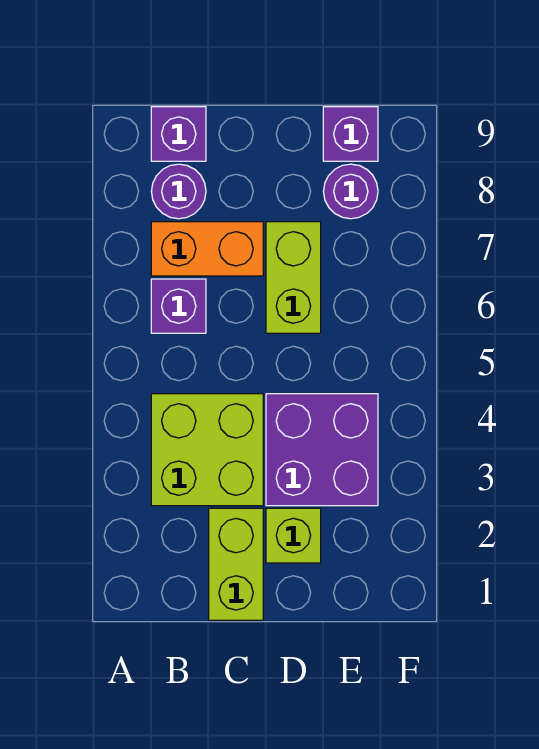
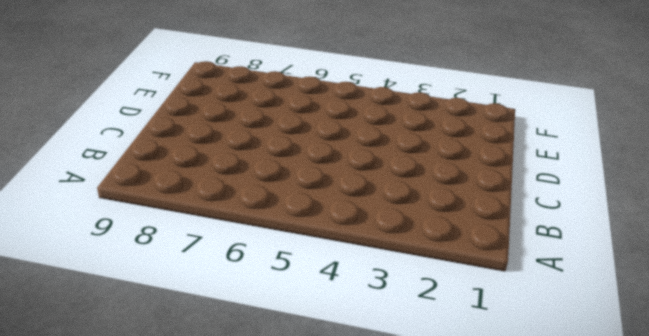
none -> lime brick B3:C4 level 1
none -> purple brick B6 level 1

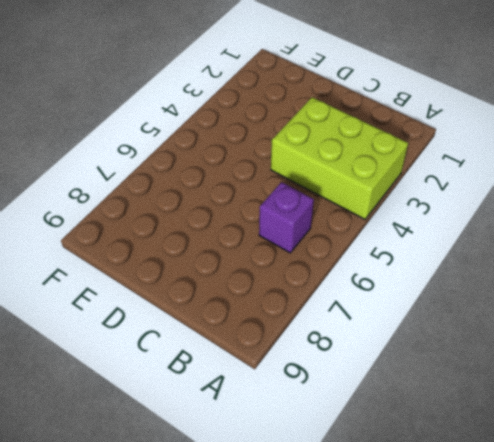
lime brick A3:C4 level 1 -> lime brick B3:C4 level 1
none -> orange brick B7:C7 level 1
none -> purple round brick B8 level 1

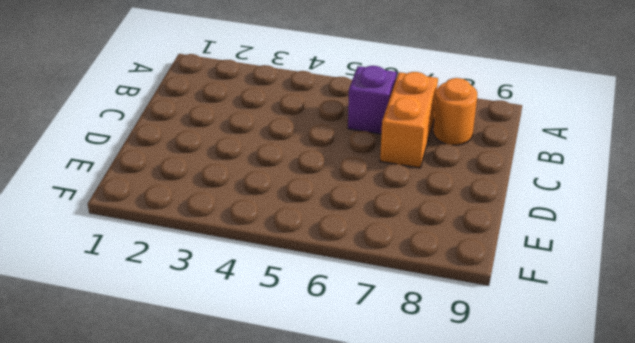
orange round brick B8 level 1 -> purple round brick B8 level 1
none -> lime brick B3:C4 level 1
none -> purple brick B9 level 1

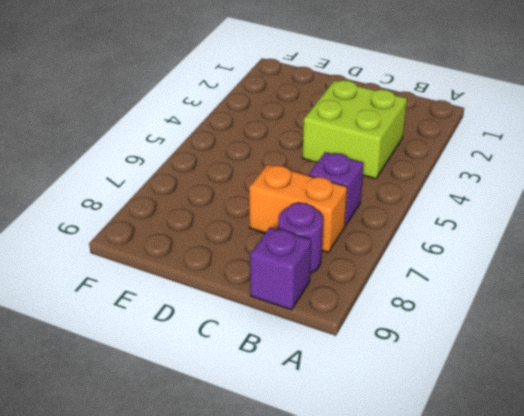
none -> lime brick C1:C2 level 1
none -> lime brick D2 level 1

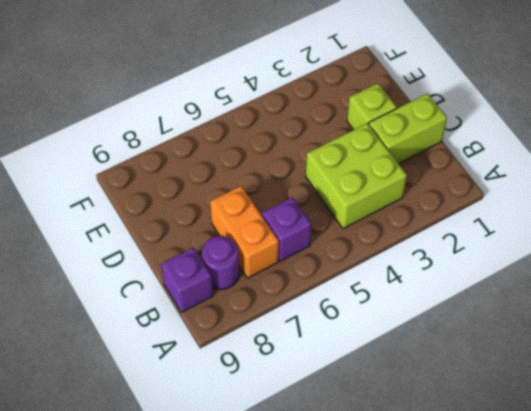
none -> purple brick D3:E4 level 1
none -> lime brick D6:D7 level 1

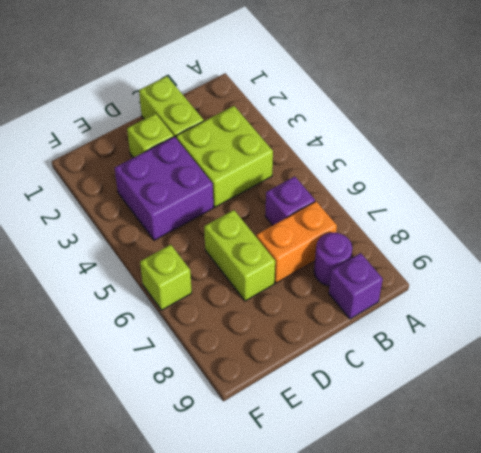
lime brick F6 level 1 -> none
none -> purple round brick E8 level 1
none -> purple brick E9 level 1

